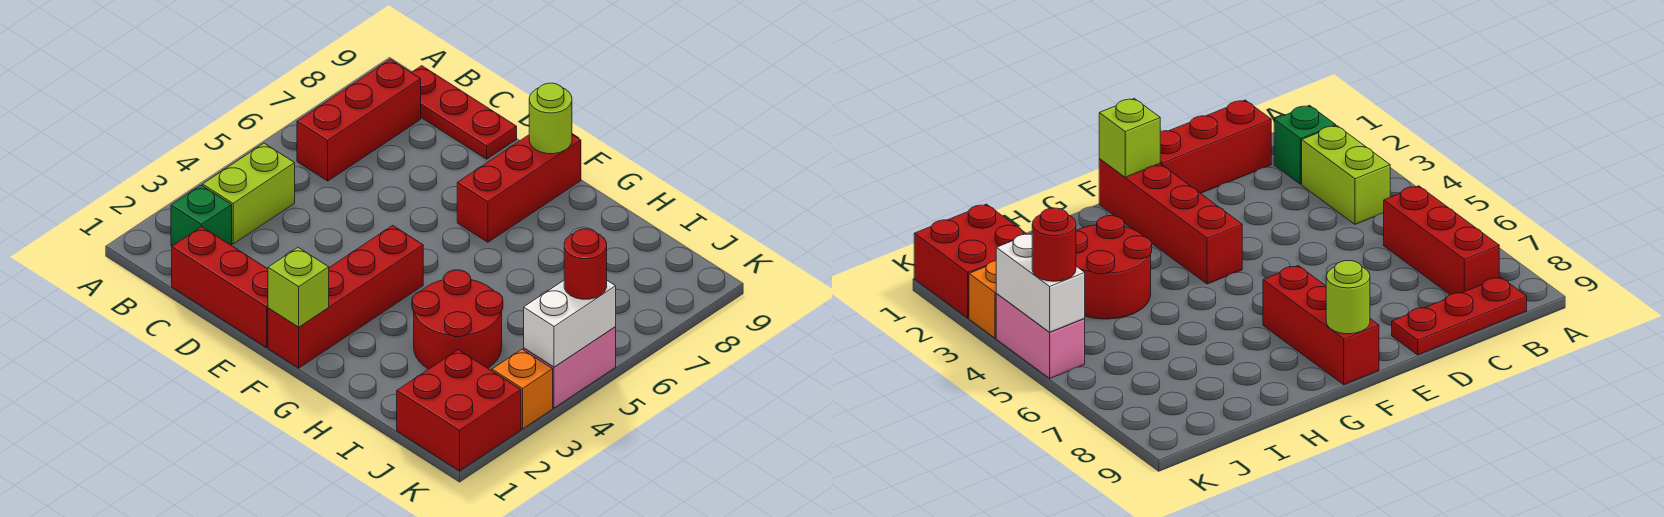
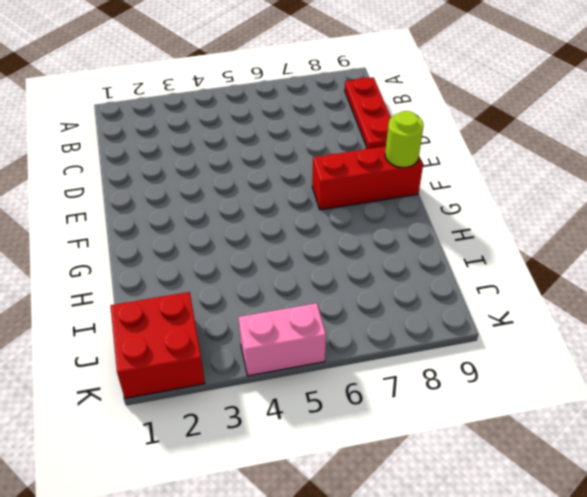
none -> green brick B2 level 1
none -> lime brick B3:B4 level 1
none -> red brick B6:B8 level 1

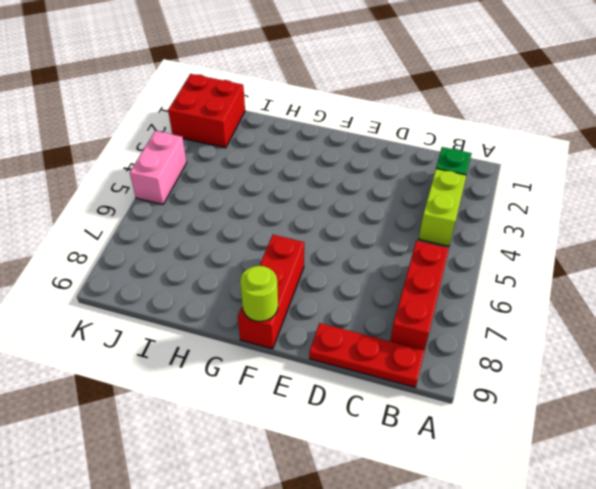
none -> red brick C1:E1 level 1
none -> red brick F1:F4 level 1
none -> red round brick H3:I4 level 1

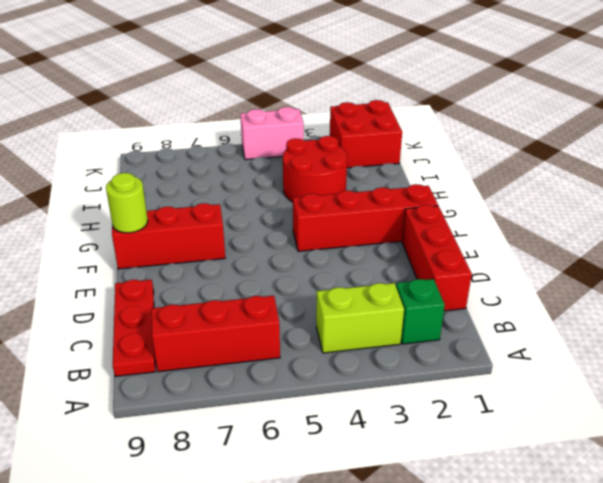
none -> orange brick K3 level 1
none -> lime brick F1 level 2
none -> white brick K4:K5 level 2

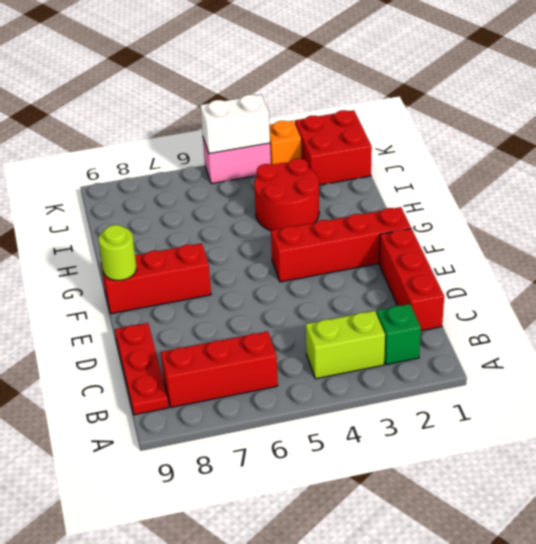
none -> lime brick F1 level 2
none -> red round brick K5 level 3

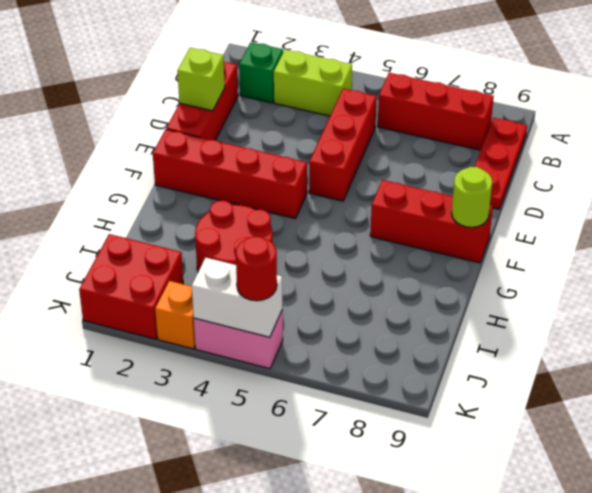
red brick C5:E5 level 1 -> none
lime brick D1 level 2 -> lime brick F1 level 2

